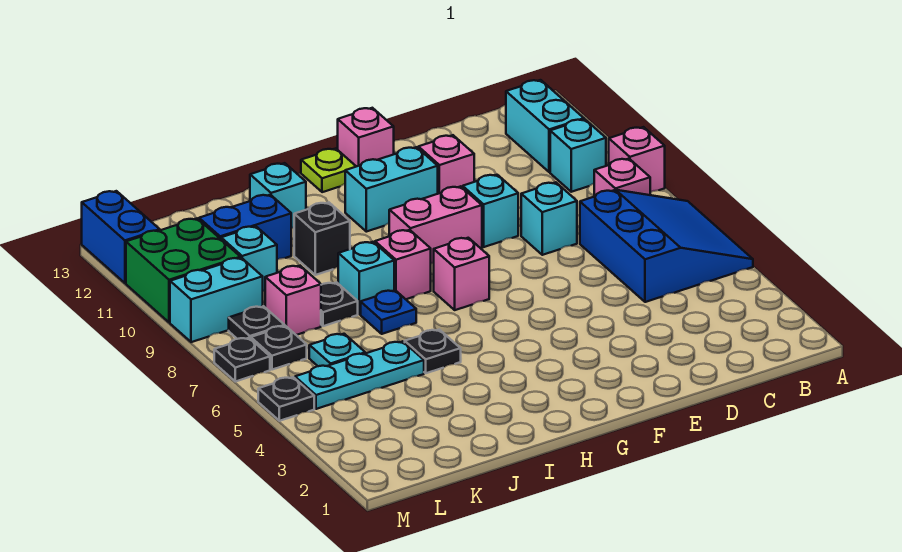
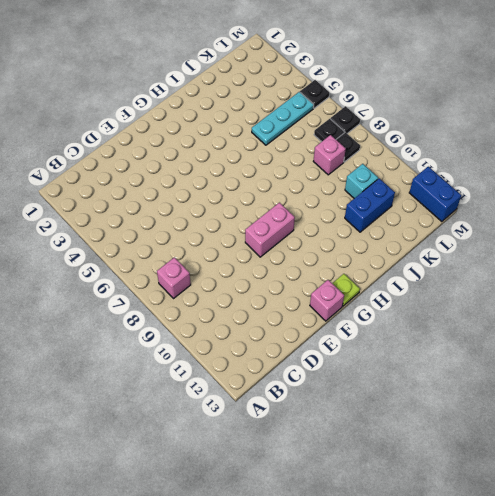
none -> blue slope A5:C7 level 1 top C
none -> pink brick A9 level 1
none -> cyan brick B10 level 1
none -> cyan brick B11:B12 level 1

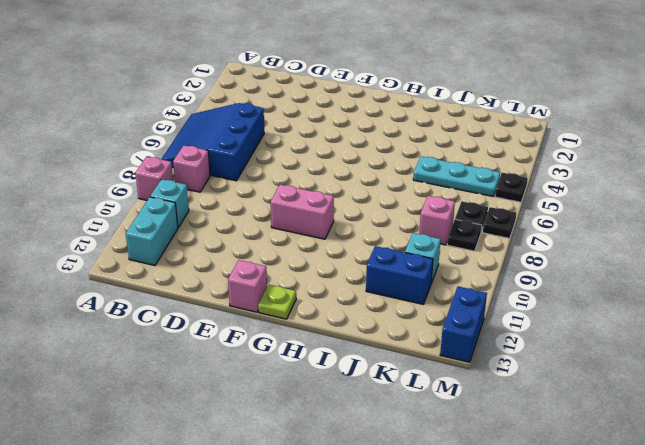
none -> cyan brick D8 level 1
none -> cyan brick E9 level 1
none -> pink brick E11 level 1
none -> cyan brick F11:G11 level 1

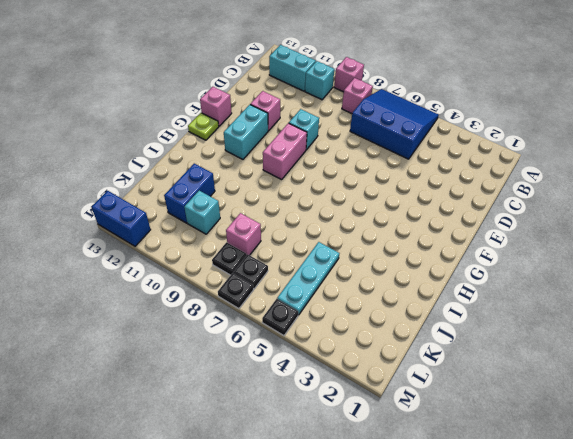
none -> cyan brick D8 level 1
none -> pink brick G7 level 1
none -> pink brick H8 level 1
none -> black plate I5 level 1

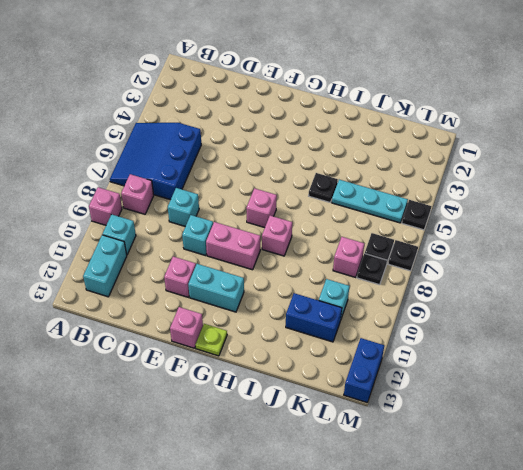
none -> blue plate I7 level 1
none -> cyan brick I8 level 1
none -> black brick I10 level 1
none -> cyan brick I12 level 1

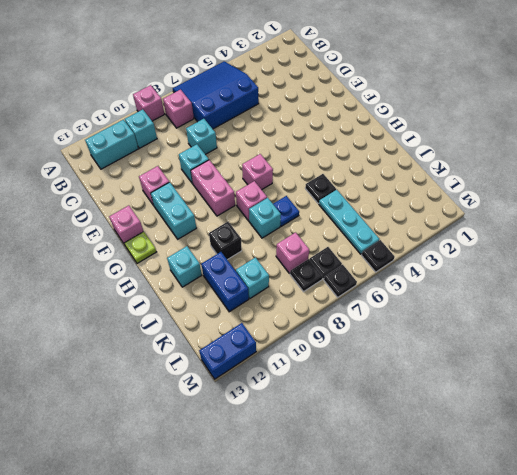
none -> black plate J8 level 1
none -> cyan plate K6 level 1
none -> cyan brick L9:M9 level 1
none -> green brick L10:M11 level 1

